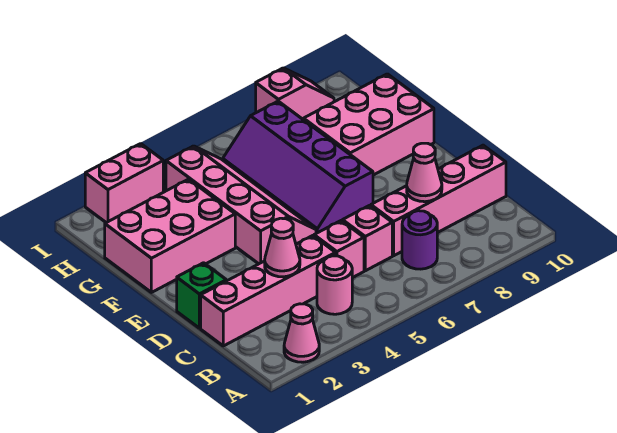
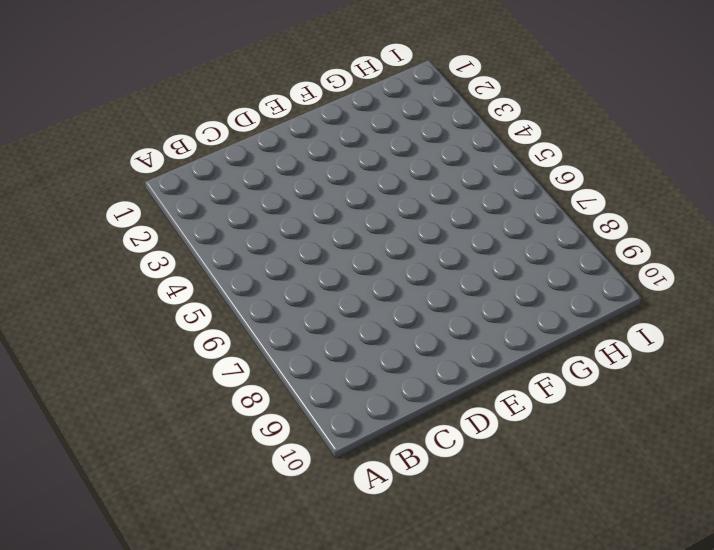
none -> pink cone A2 level 1
none -> pink round brick B4 level 1
none -> purple round brick B7 level 1

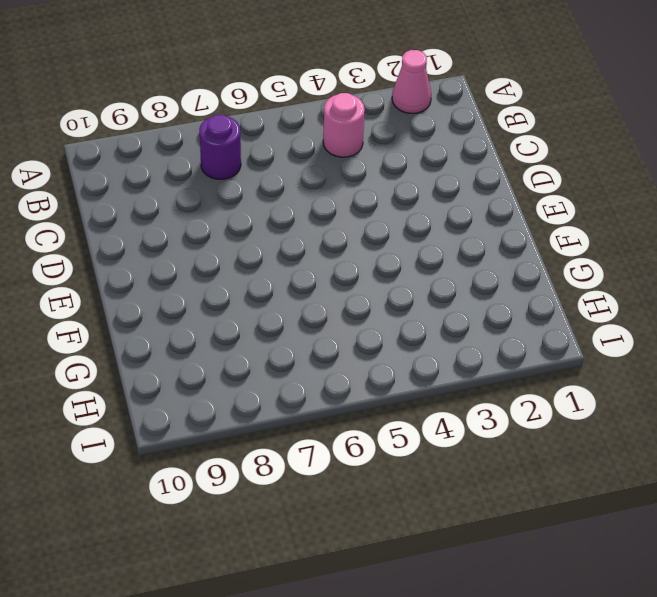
none -> pink brick C1:C4 level 1
none -> pink brick C5 level 1
none -> pink brick C6 level 1

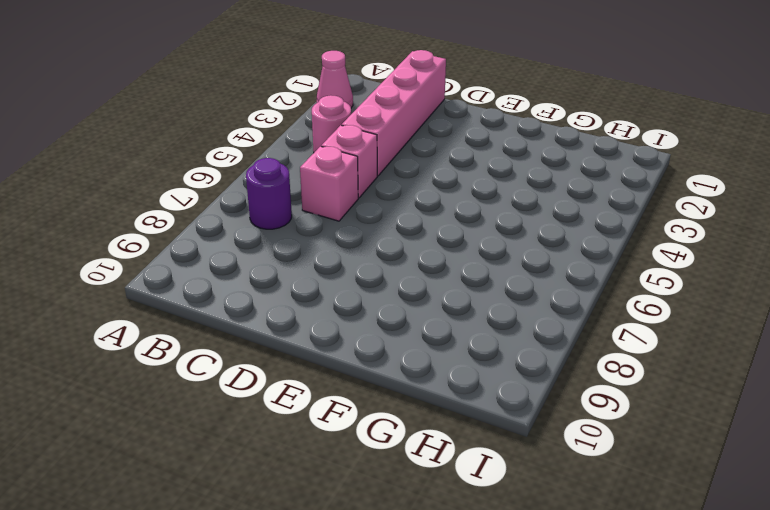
none -> pink brick C7:C10 level 1
none -> green brick D1 level 1
none -> pink slope E4:H5 level 1 top 4

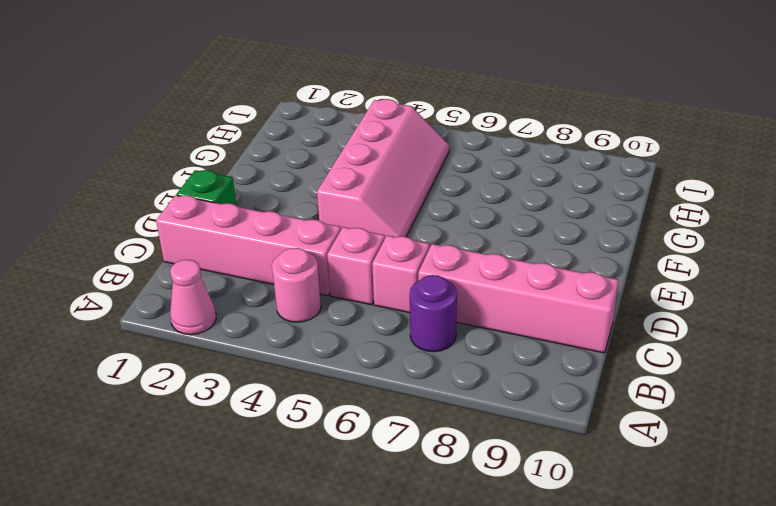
none -> purple slope E6:H7 level 1 top 7
none -> pink brick F1:G3 level 1
none -> pink brick F8:G10 level 1

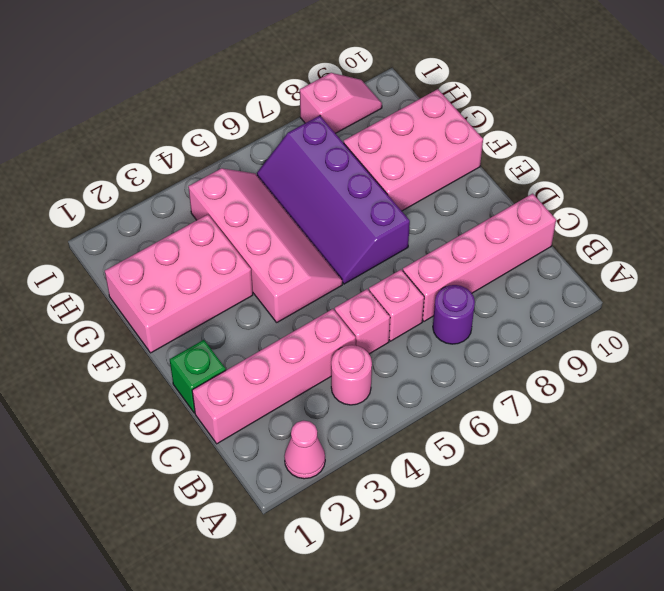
none -> pink brick I2:I3 level 1
none -> pink cone C3 level 2
none -> pink cone C8 level 2

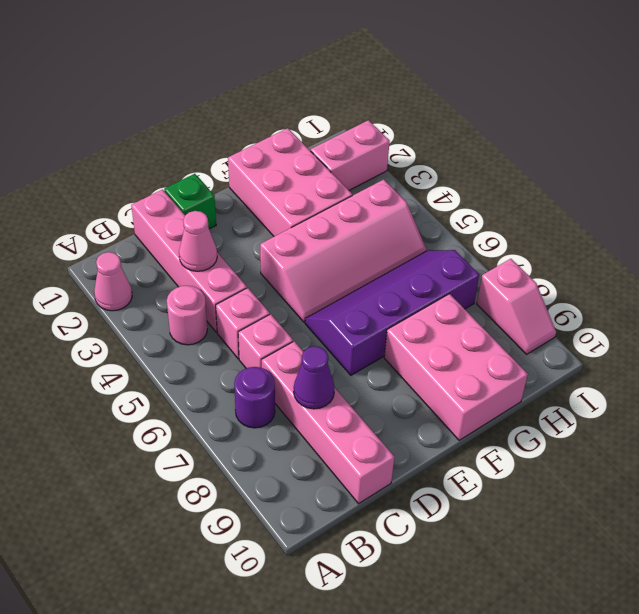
purple cone C8 level 2 -> pink cone C8 level 2
pink brick H2:I2 level 1 -> pink brick I2:I3 level 1

